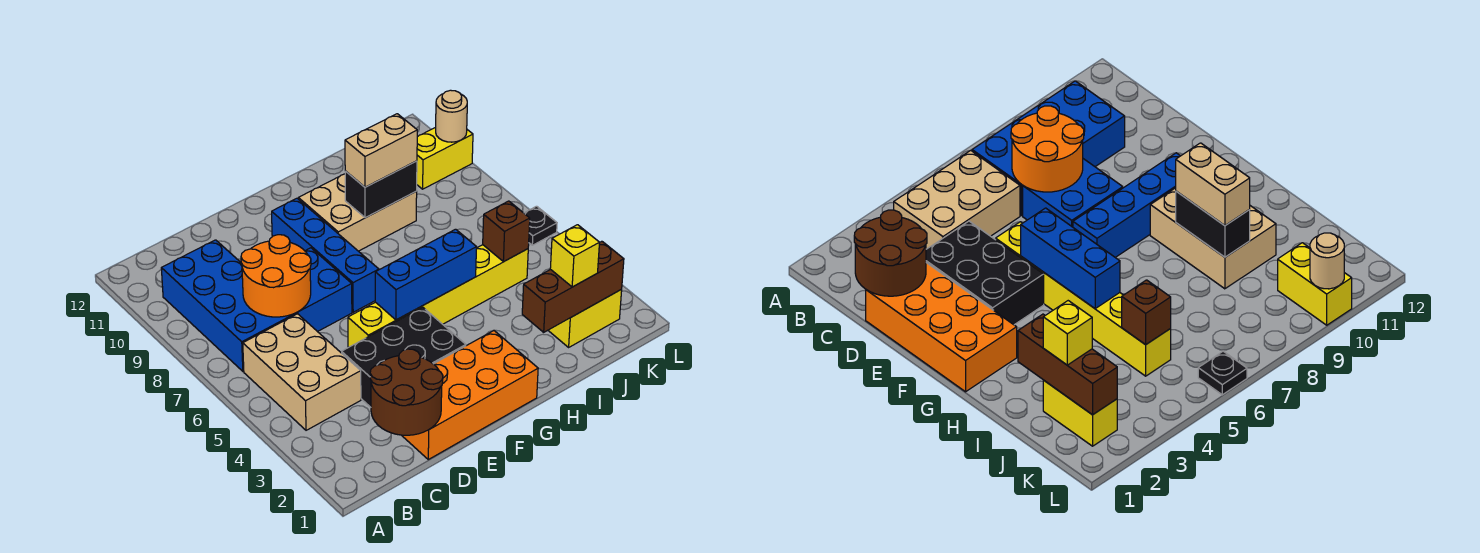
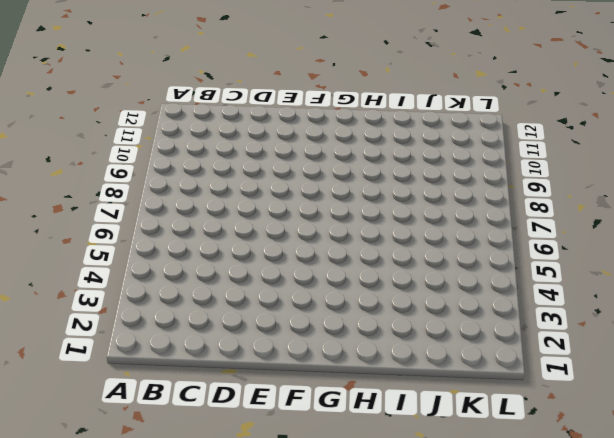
none -> tan brick B4:C6 level 1
none -> blue brick B7:C10 level 1
none -> orange brick D1:G2 level 1

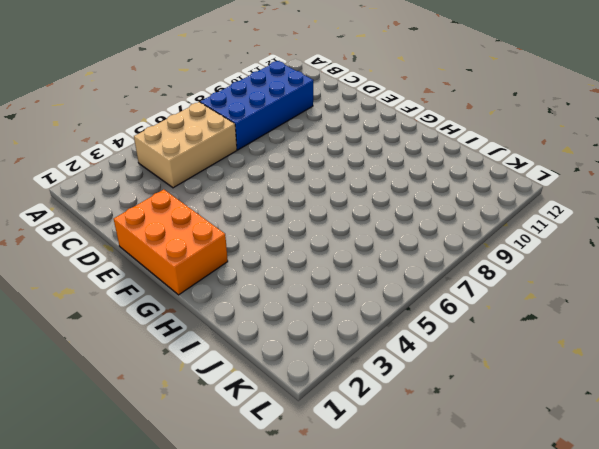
orange brick E1:G2 level 1 -> orange brick D1:G2 level 1
none -> black brick D3:F4 level 1
none -> blue brick D7:E8 level 1
none -> yellow brick E5:J5 level 1

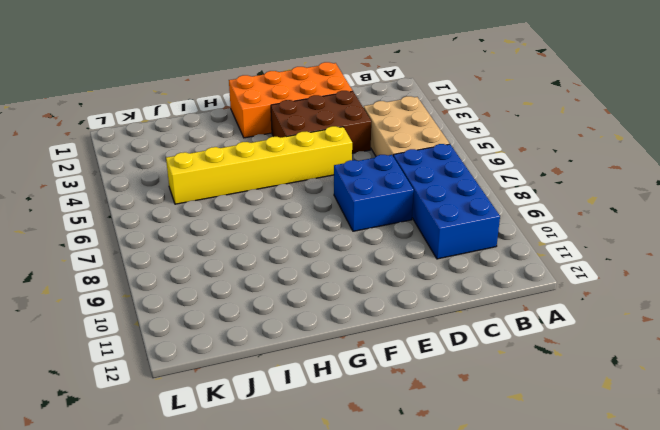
brown brick D3:F4 level 1 -> black brick D3:F4 level 1
none -> blue brick F7:F10 level 1
none -> tan brick G9:I10 level 1
none -> yellow brick J2:K2 level 1

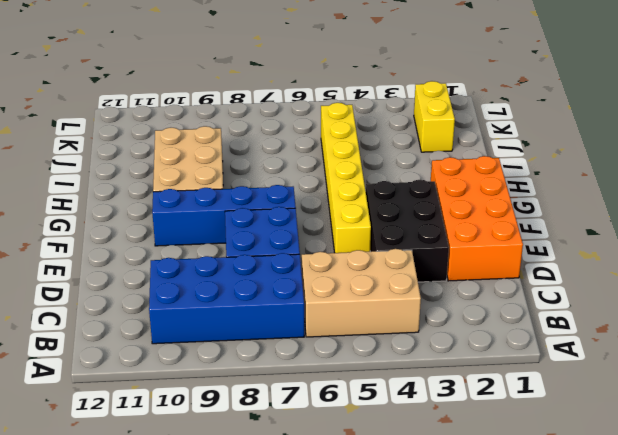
none -> yellow brick K10:L10 level 1
none -> black plate L6 level 1
none -> brown round brick C1:D2 level 2

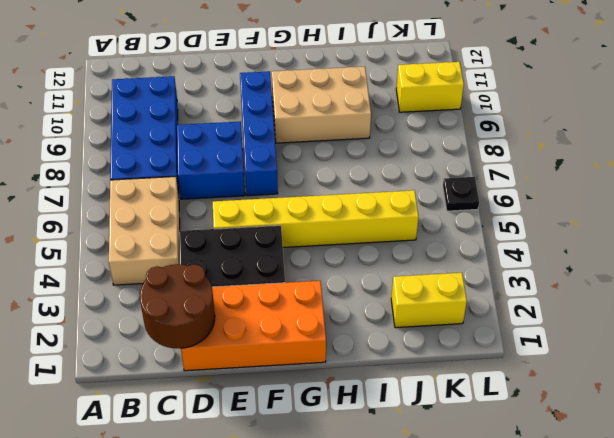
none -> orange round brick C7:D8 level 2
none -> blue brick F5:H5 level 2
none -> black brick H9:I9 level 2

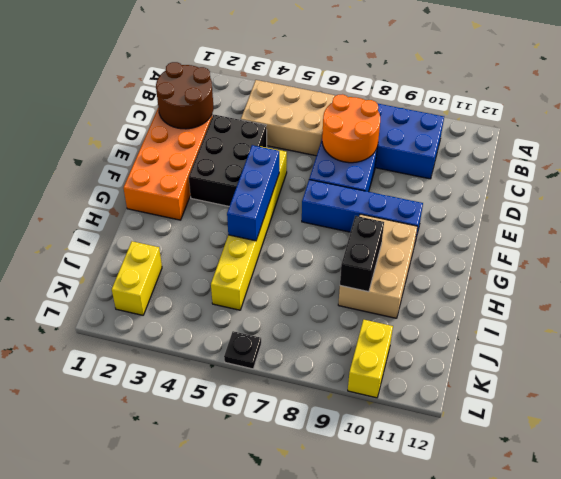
none -> brown brick I2:K2 level 2
none -> brown brick J5 level 2
none -> tan round brick L10 level 2

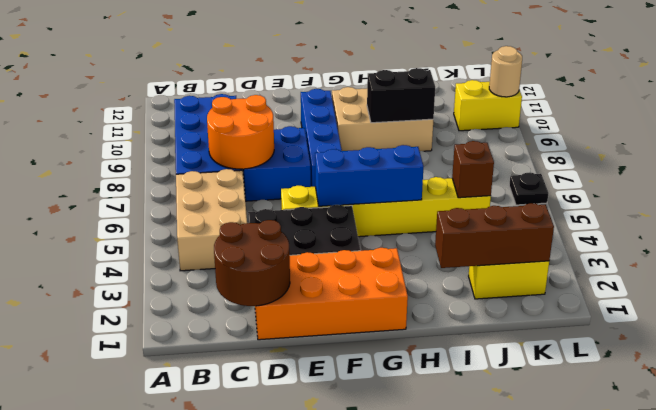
none -> tan brick H9:I9 level 3
none -> yellow brick J2 level 3

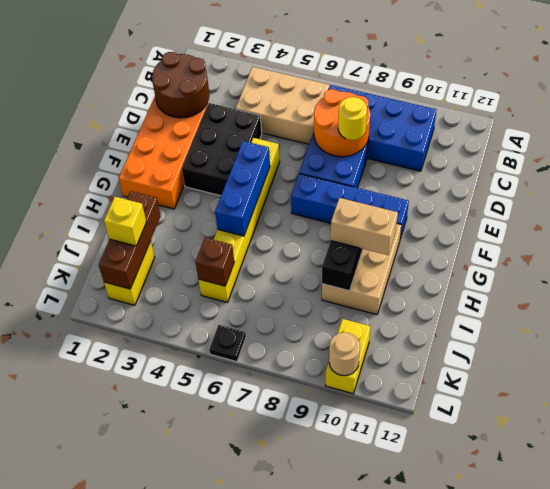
yellow round brick D8 level 3 -> none
tan brick H9:H10 level 3 -> tan brick H9:I9 level 3

